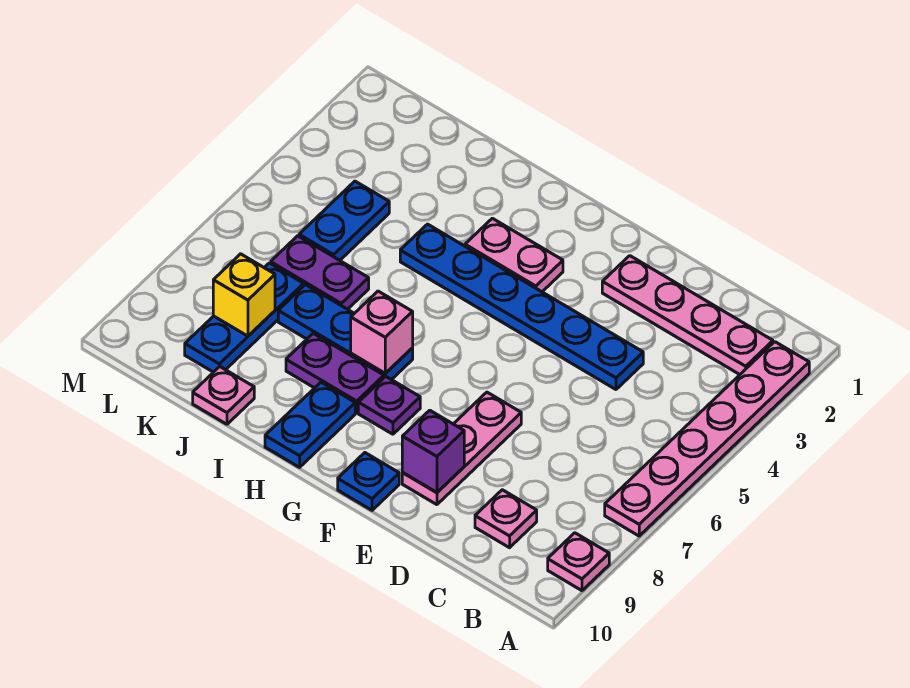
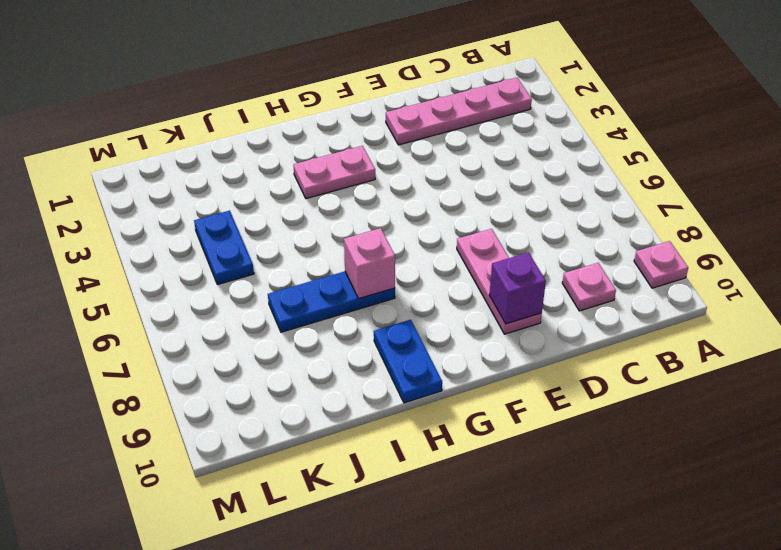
none -> pink plate A2:A7 level 1
none -> blue plate D4:I4 level 1
none -> blue plate F10 level 1

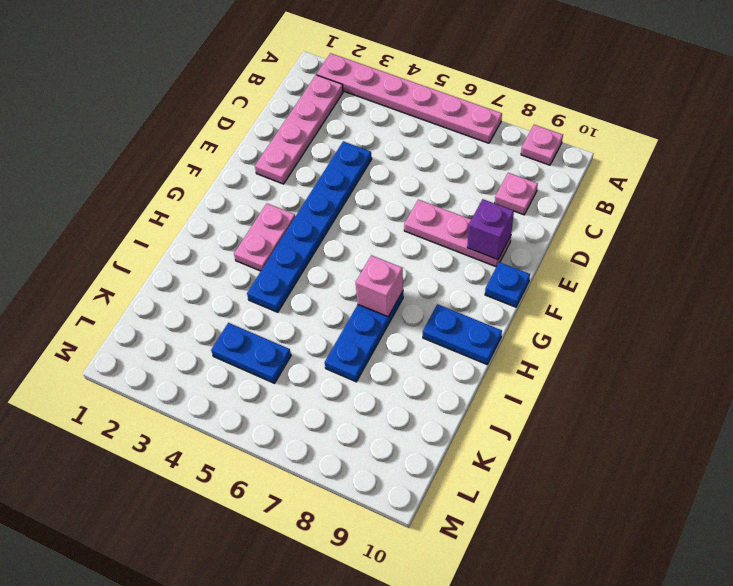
none -> purple plate G8 level 1
none -> purple plate H8:I8 level 1
none -> purple plate J6:K6 level 1

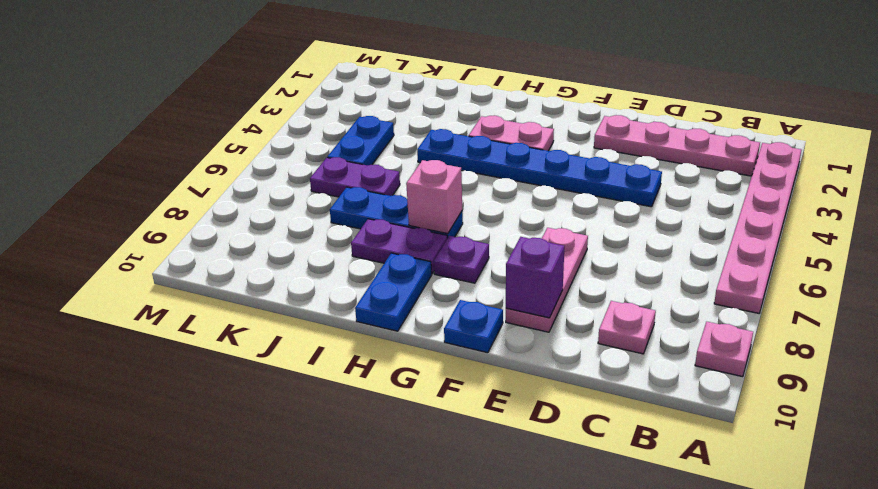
none -> pink plate J10 level 1
none -> blue plate K7:K9 level 1
none -> yellow brick K8 level 2

